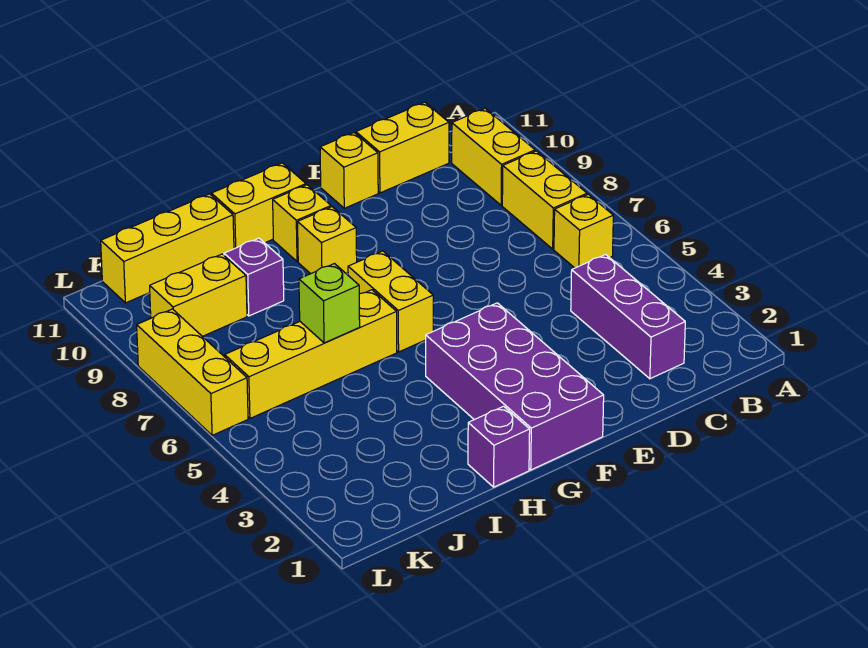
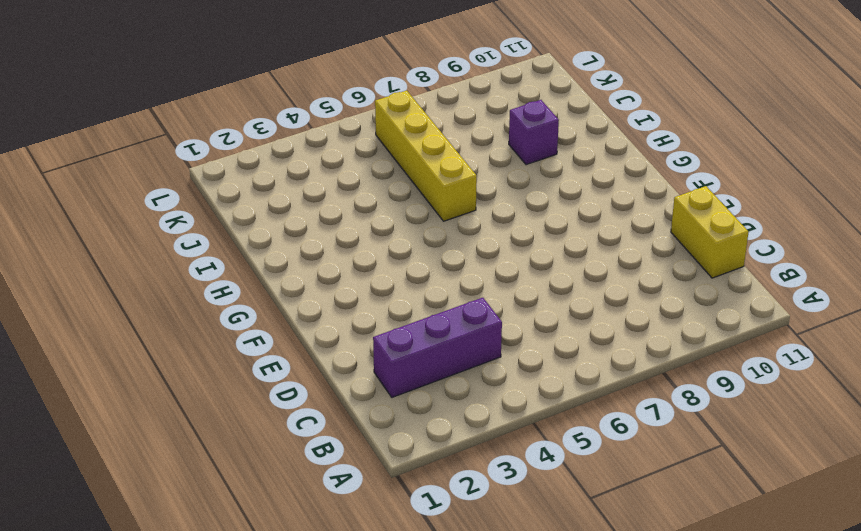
none -> yellow brick B6 level 1
none -> yellow brick B7:B8 level 1
none -> yellow brick B9:B10 level 1

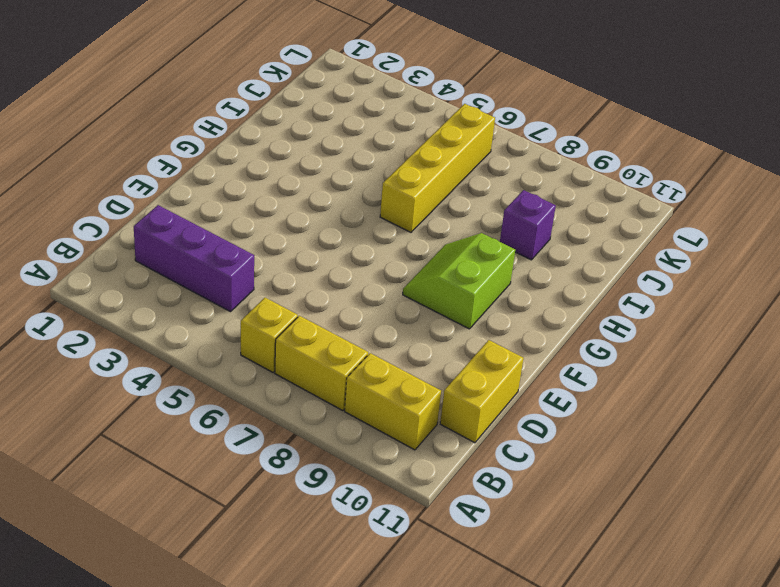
lime slope F8:G9 level 1 top 9 -> yellow brick G9 level 1
none -> yellow brick E11 level 1
none -> purple brick F1:G4 level 1
none -> yellow brick G6:G7 level 1

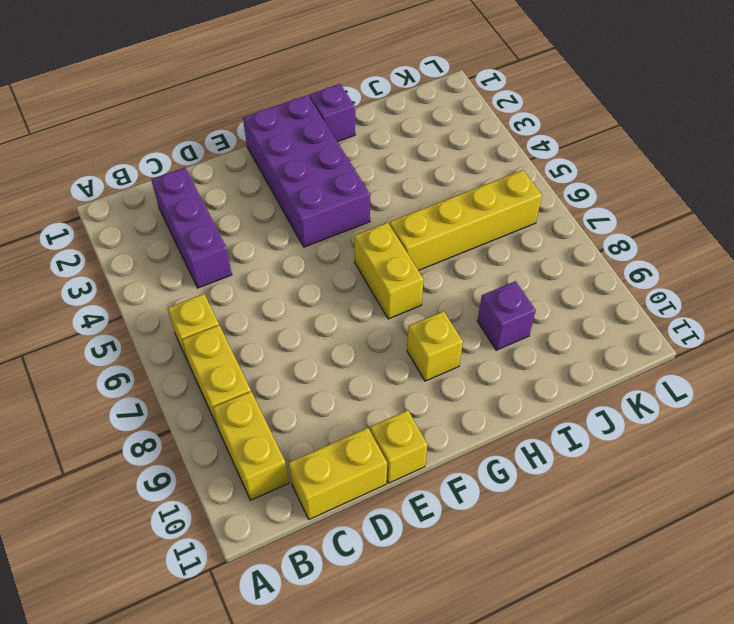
none -> yellow brick G10 level 1
none -> yellow brick G11:H11 level 1
none -> yellow brick I11:K11 level 1

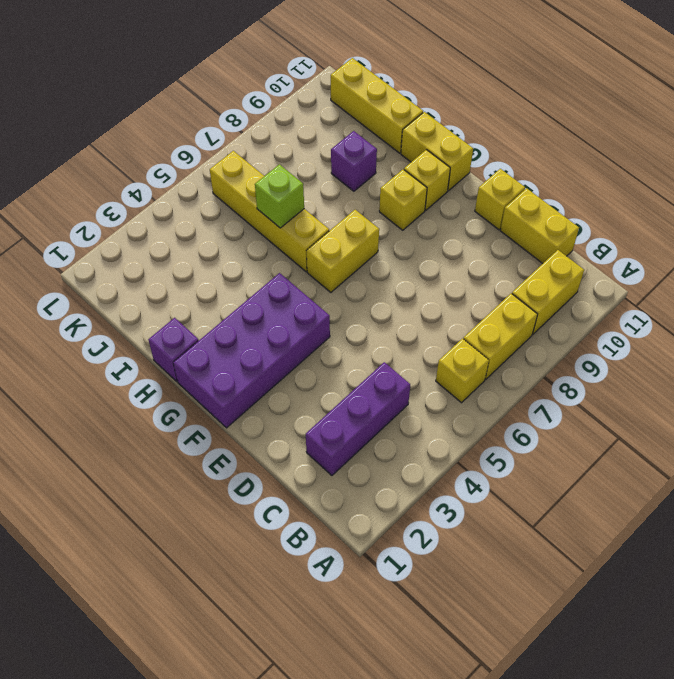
none -> yellow brick J9:K9 level 1
none -> yellow brick L6:L8 level 1

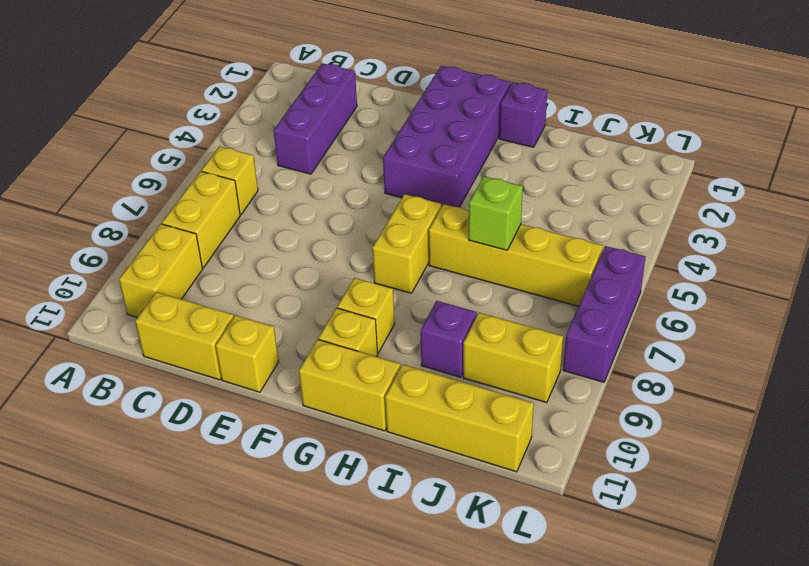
purple brick L6:L8 level 1 -> yellow brick L6:L8 level 1

